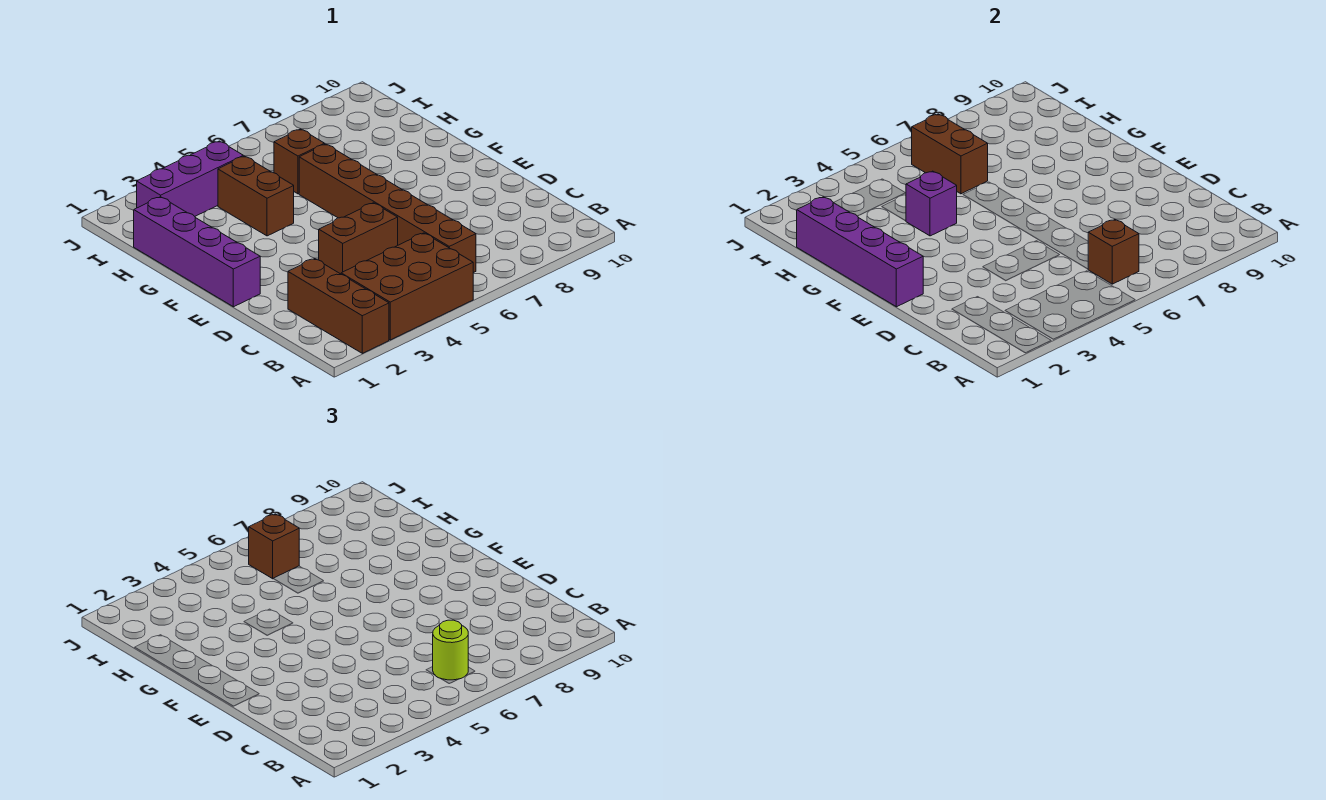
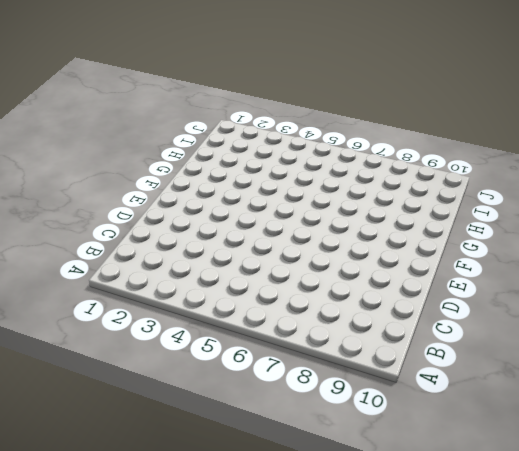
none -> brown brick A2:C2 level 1
none -> brown brick A3:B5 level 1
none -> brown brick B6:G6 level 1

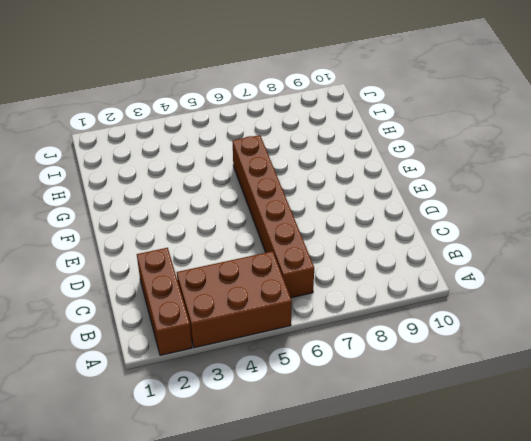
none -> brown brick D4:D5 level 1
none -> purple brick E1:H1 level 1
none -> brown brick G4:H4 level 1

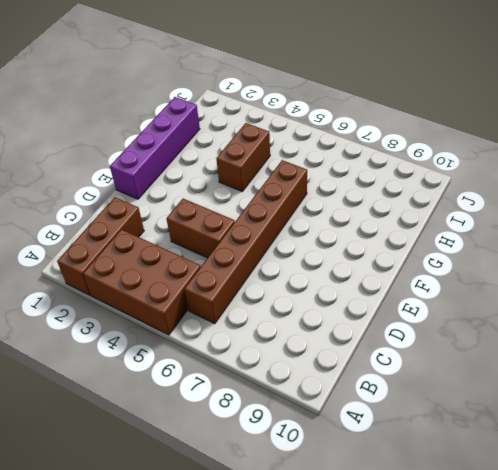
none -> brown brick H6 level 1
none -> purple brick I2:I4 level 1
none -> brown brick B6 level 2

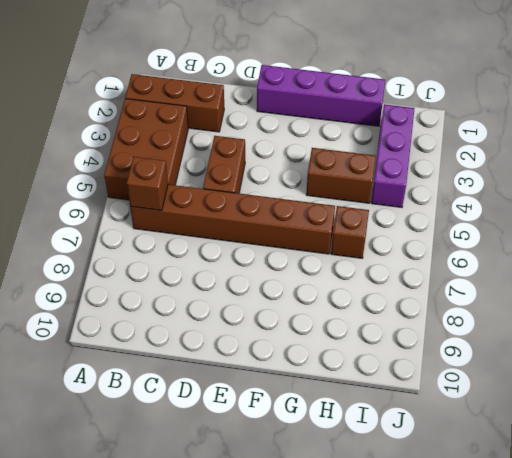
none -> purple brick E1:H1 level 2
none -> purple brick G4 level 2
none -> brown brick H6:I6 level 2

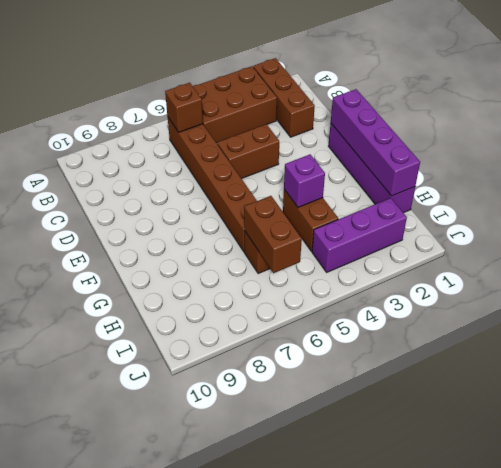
none -> lime round brick B6 level 3
none -> brown brick I6 level 3

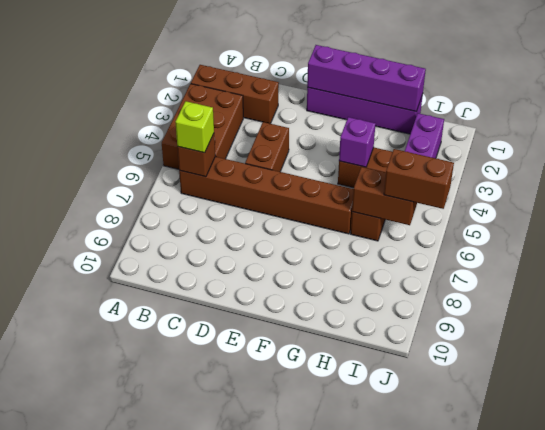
lime brick B6 level 3 -> lime round brick B6 level 3
brown brick I6:J6 level 3 -> brown brick I6 level 3

